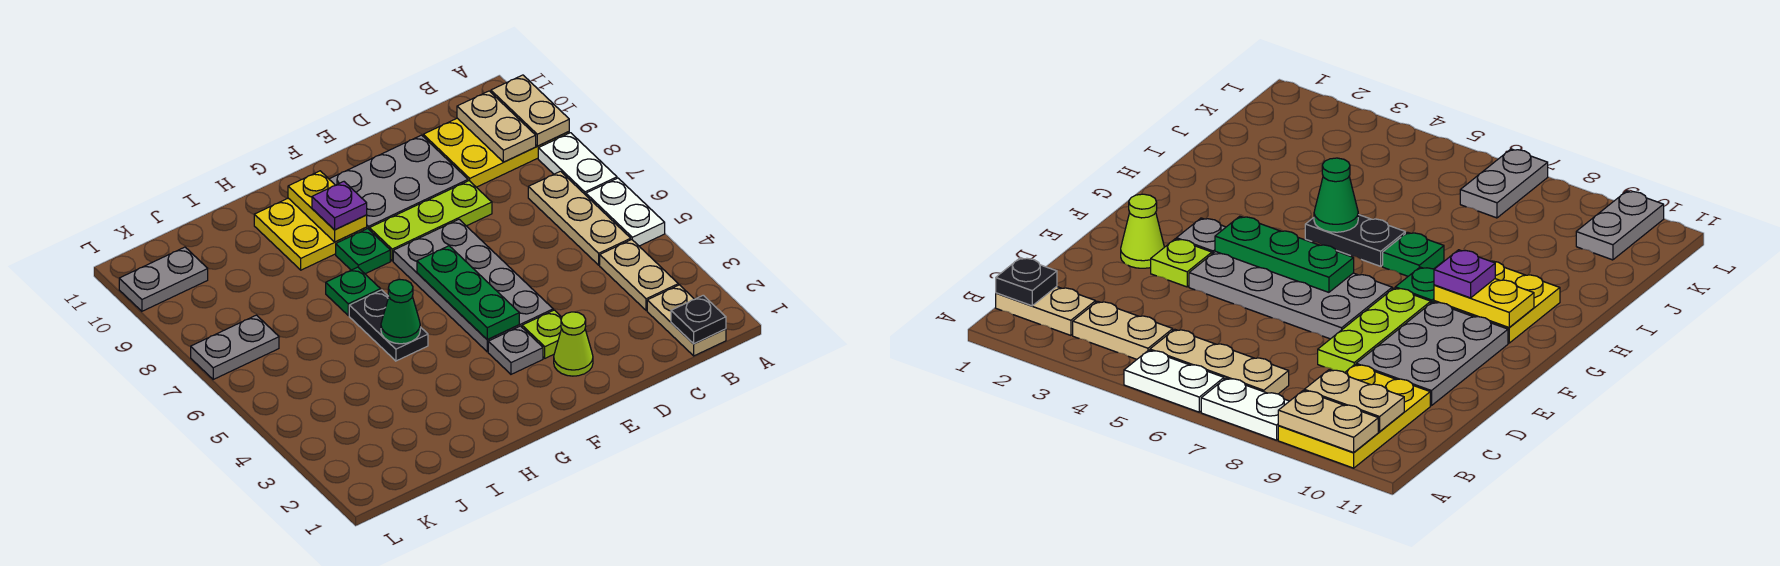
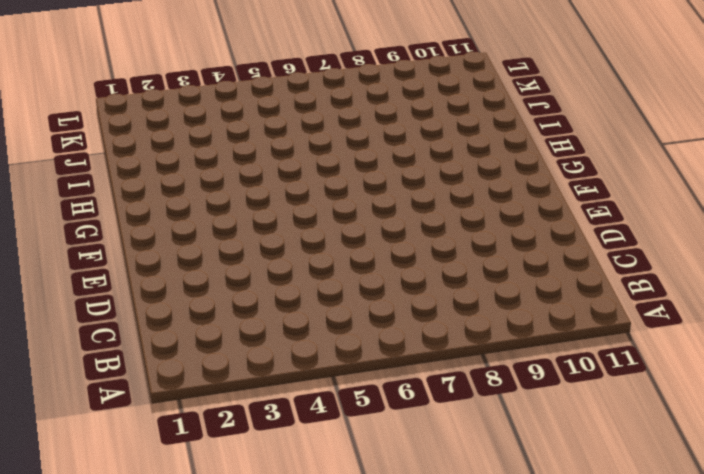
none -> white plate A5:A6 level 1
none -> white plate A7:A8 level 1
none -> yellow plate A9:C10 level 1

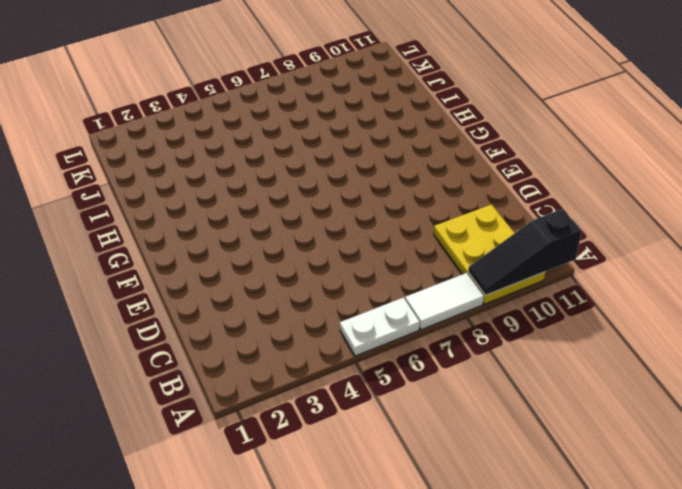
white tile A7:A8 level 1 -> white plate A7:A8 level 1
black slope A9:A11 level 2 top 11 -> tan plate A9:A10 level 2
none -> tan plate B1:B2 level 1
none -> tan plate B3:B4 level 1
none -> tan plate B5:B7 level 1

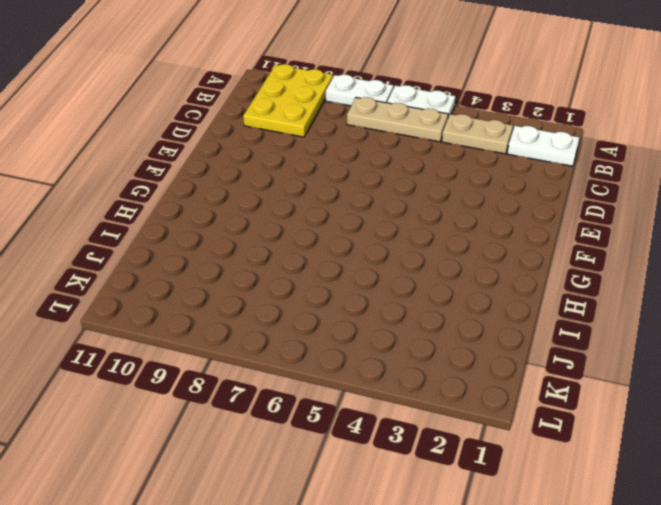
white plate B1:B2 level 1 -> tan plate B1:B2 level 1
none -> lime plate D8:F8 level 1
none -> grey plate D9:F10 level 1
none -> lime cone E2 level 1

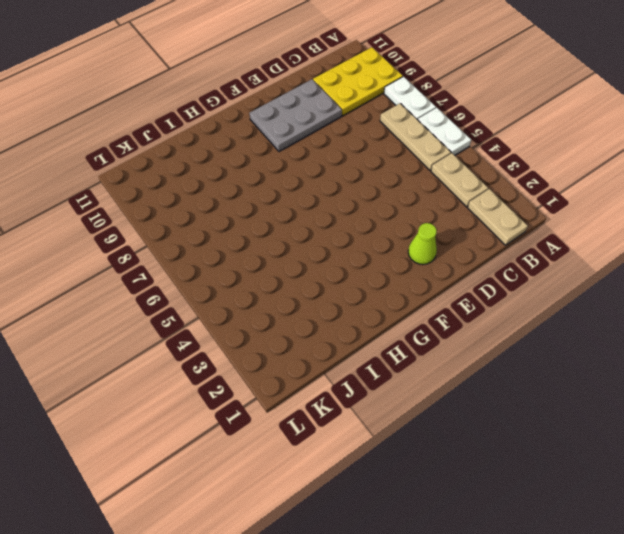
none -> lime plate D8:F8 level 1
none -> lime plate E3 level 1
none -> grey plate E4:F7 level 1

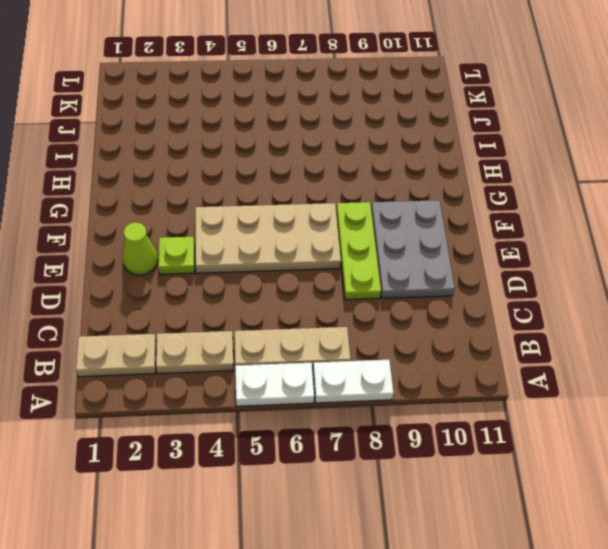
tan plate E4:F7 level 1 -> grey plate E4:F7 level 1
none -> yellow plate A9:C10 level 1
none -> grey plate F3 level 1
none -> green plate G8 level 1

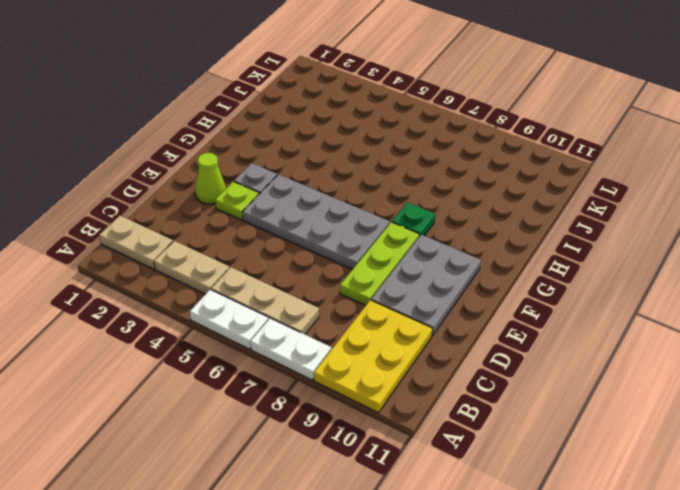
none -> yellow plate G9:H10 level 1
none -> black plate H5:H6 level 1
none -> green plate H7 level 1

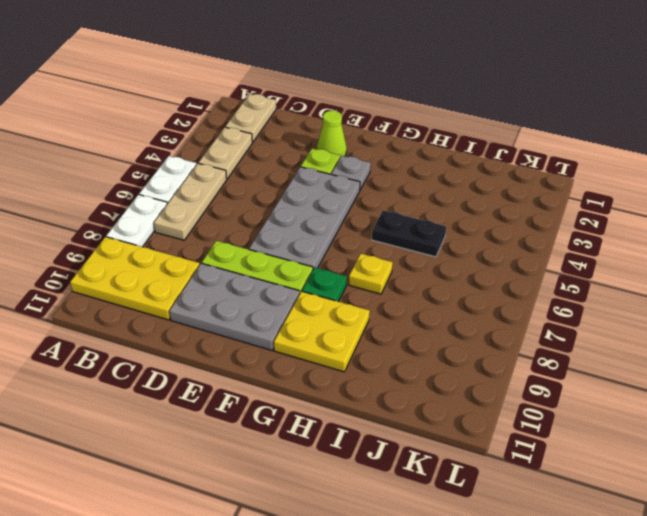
black plate H5:I5 level 1 -> black plate H5:H6 level 1
yellow plate H7 level 1 -> green plate H7 level 1
none -> grey plate K7:L7 level 1
none -> grey plate K10:L10 level 1
none -> tan plate A9:A10 level 2

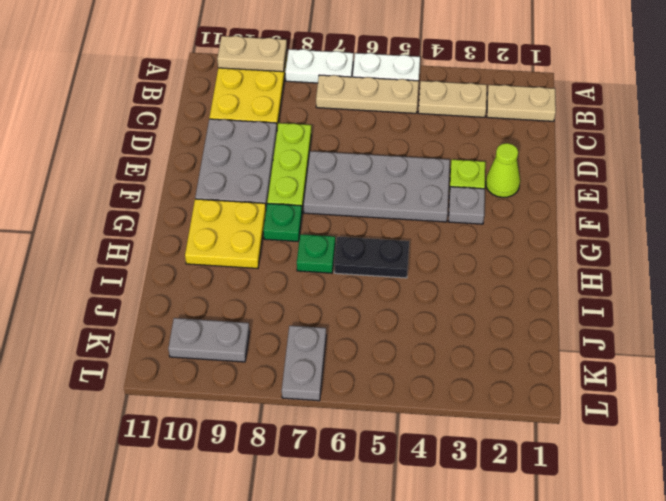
grey plate K9:K10 level 1 -> grey plate K10:L10 level 1
none -> black plate B1 level 2
none -> tan plate B9:B10 level 2
none -> green plate F4:F6 level 2

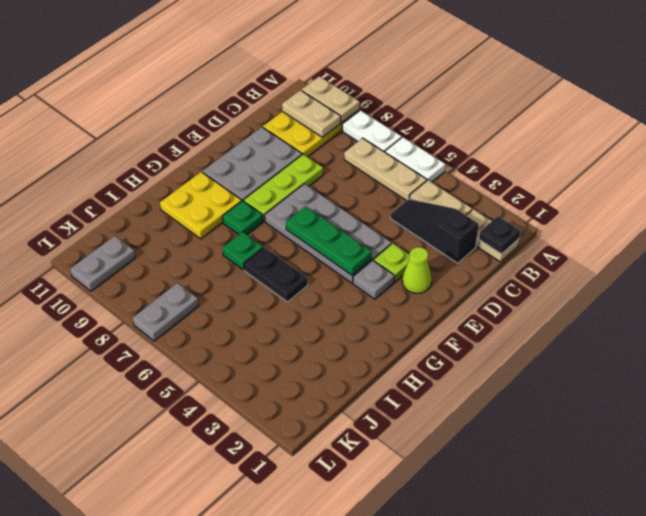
black slope C2:C4 level 1 top 2 -> none
none -> yellow plate G9:G10 level 2
none -> green cone H5 level 2
none -> purple plate G9 level 3

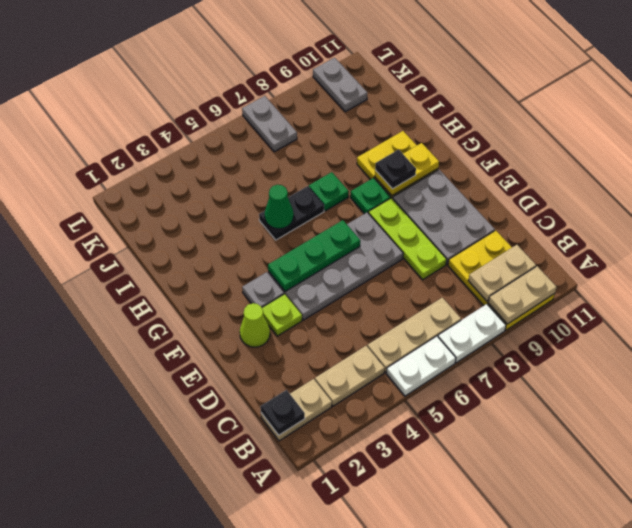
black plate G9 level 3 -> purple plate G9 level 3

